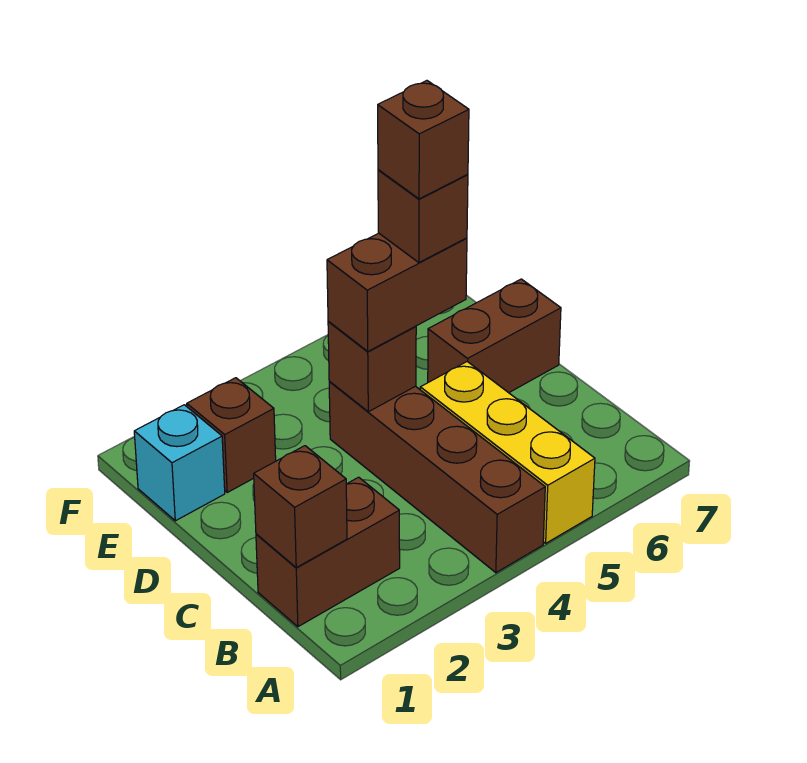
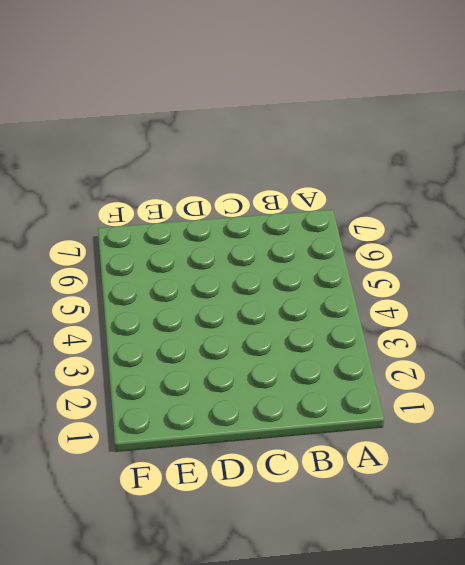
none -> brown brick A4:D4 level 1
none -> yellow brick A5:C5 level 1

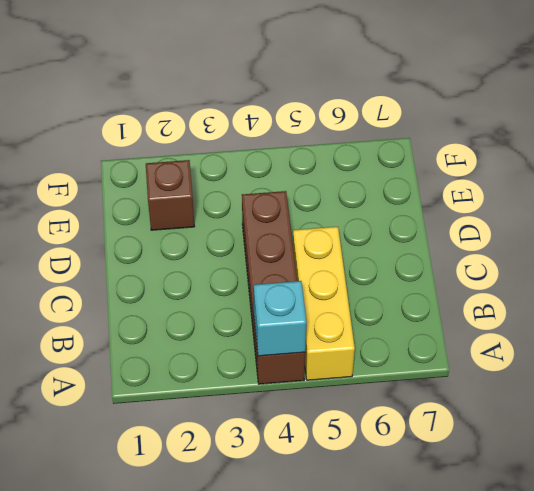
cyan brick A4 level 2 -> cyan brick E1 level 1
none -> brown brick B1:B2 level 1
none -> brown brick D6:D7 level 1

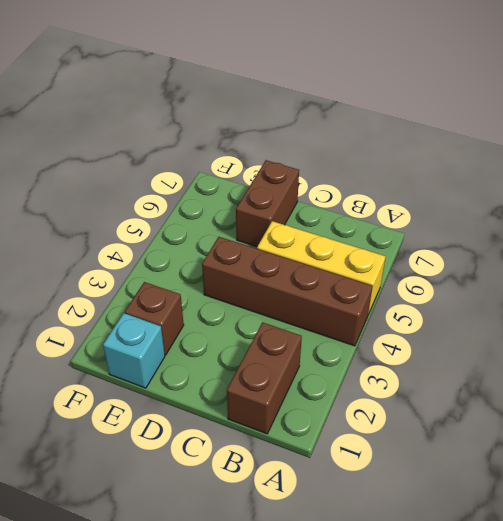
none -> brown brick B1 level 2
none -> brown brick D4 level 2

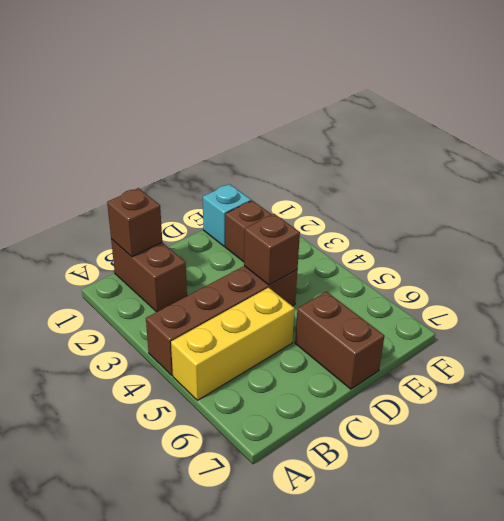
none -> brown brick D4:D5 level 3
none -> brown brick D5 level 4

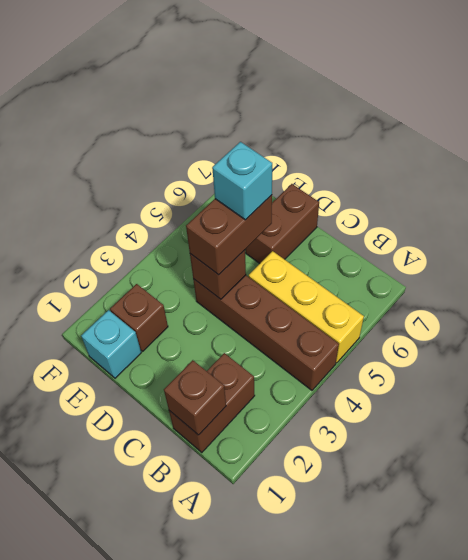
cyan brick D5 level 4 -> brown brick D5 level 4
none -> brown brick D5 level 5

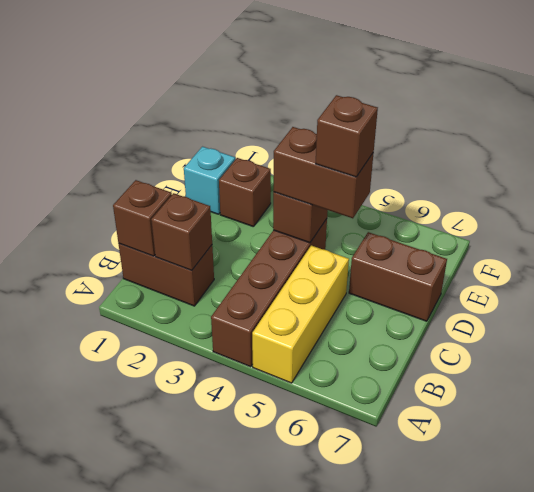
brown brick B2 level 2 -> brown brick D5 level 5

